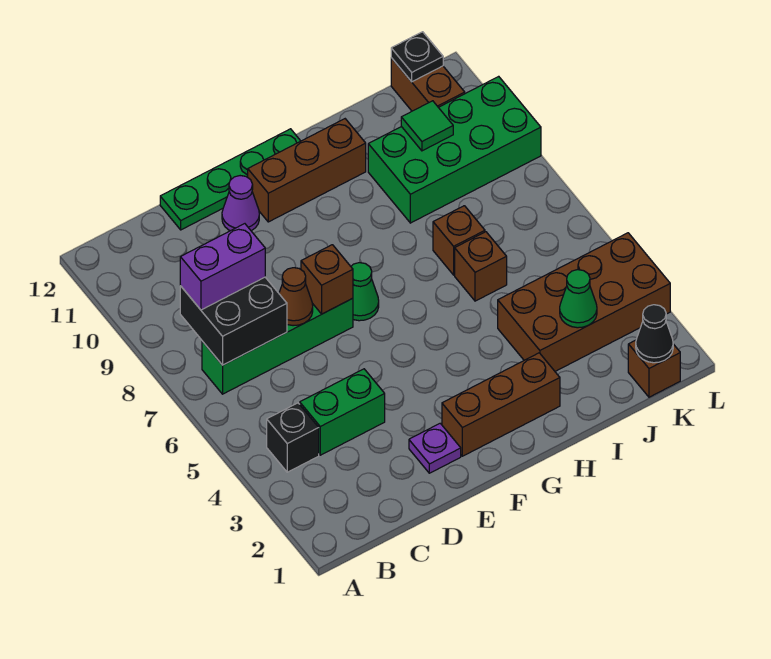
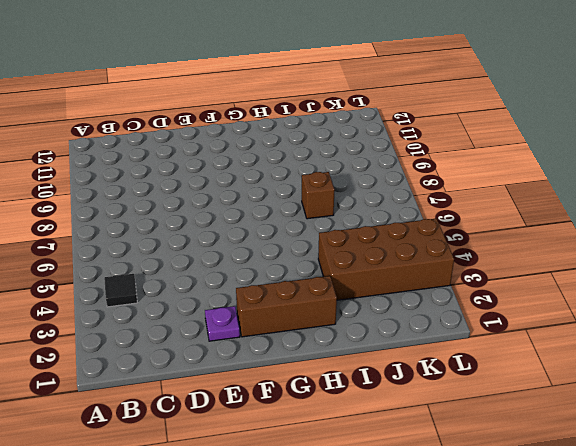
black tile B4 level 1 -> black brick B4 level 1
none -> green brick B7:E7 level 1
none -> green brick C4:D4 level 1
none -> green plate D12:G12 level 1

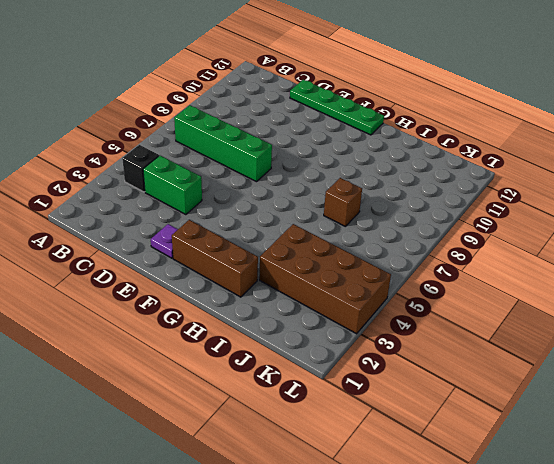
none -> purple cone E11 level 1
none -> green cone F7 level 1
none -> brown brick F11:H11 level 1

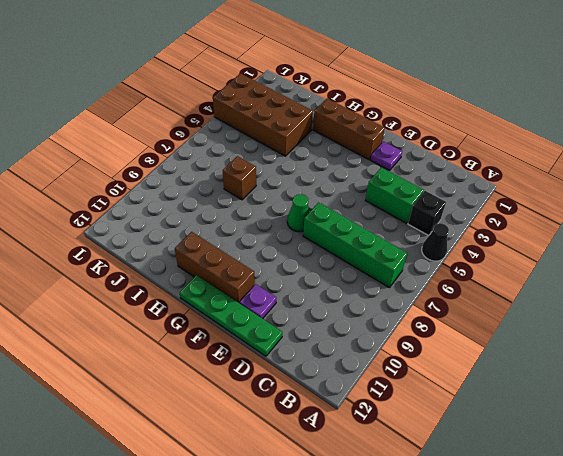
black cone A5 level 1 -> black cone K1 level 2
purple plate E11 level 1 -> purple cone E11 level 1
none -> brown brick I6 level 1
none -> green brick I9:L10 level 1
none -> brown brick K1 level 1

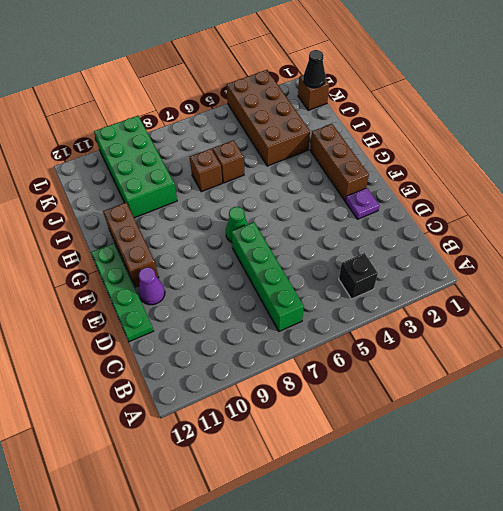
none -> green brick C4:D4 level 1
none -> brown brick K11:K12 level 1
none -> black brick B7:C8 level 2

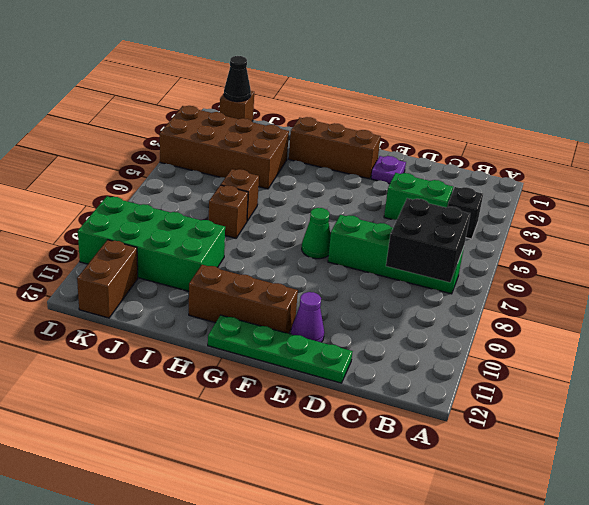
none -> brown cone D7 level 2
none -> brown brick E7 level 2
none -> green cone J3 level 2

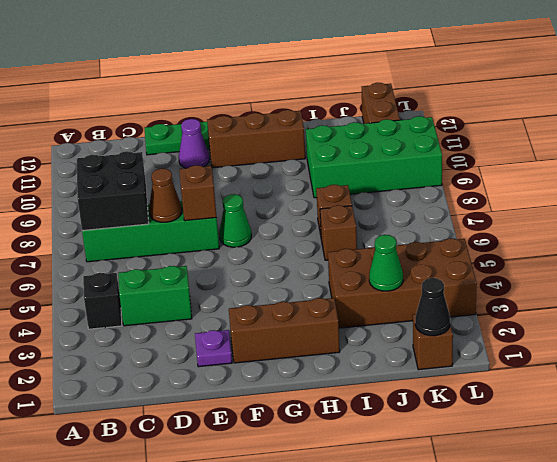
none -> green tile J10 level 2
none -> black plate K12 level 2
none -> purple brick B8:C8 level 3

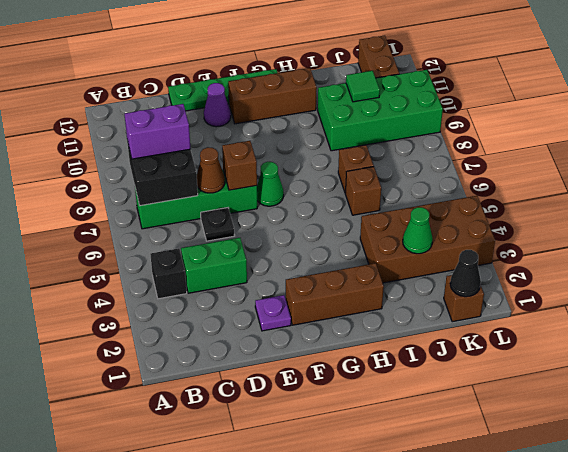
black plate D6 level 1 -> black plate K12 level 2

